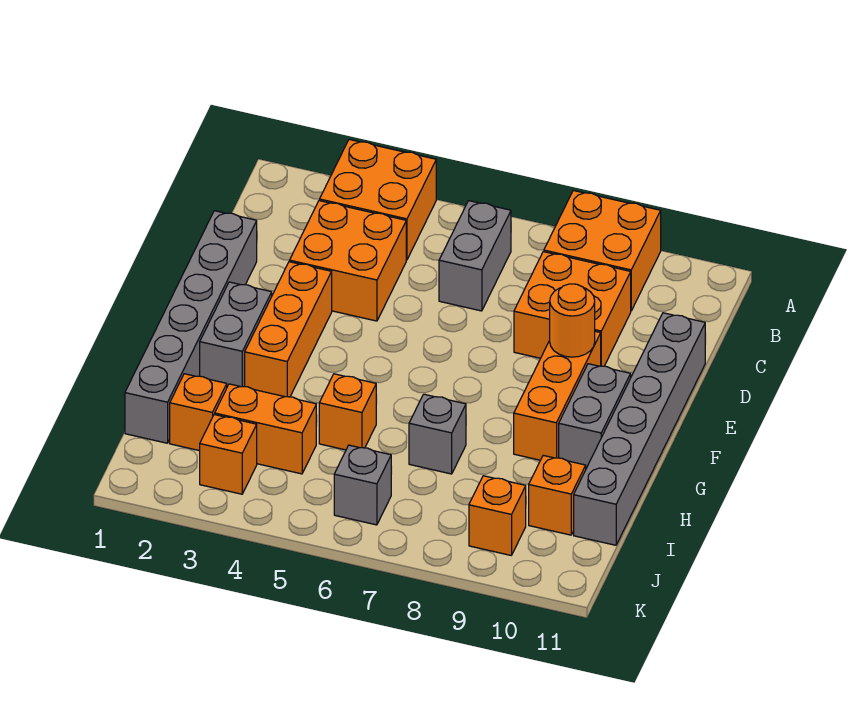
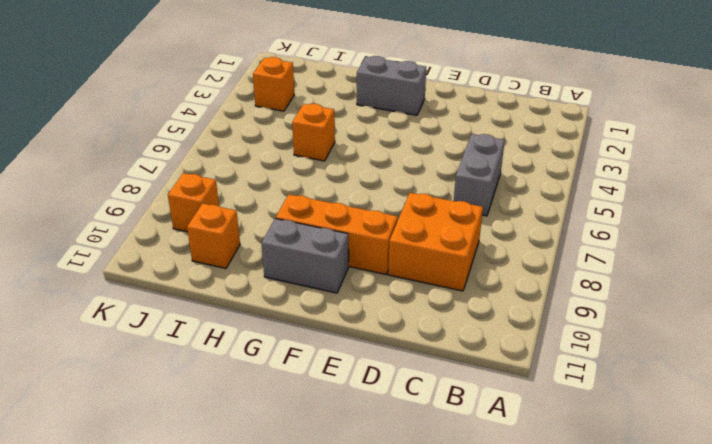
grey brick C5:C6 level 1 -> grey brick B6:C6 level 1
none -> orange brick A3:B4 level 1
none -> orange brick A8:B9 level 1
none -> orange brick C3:D4 level 1

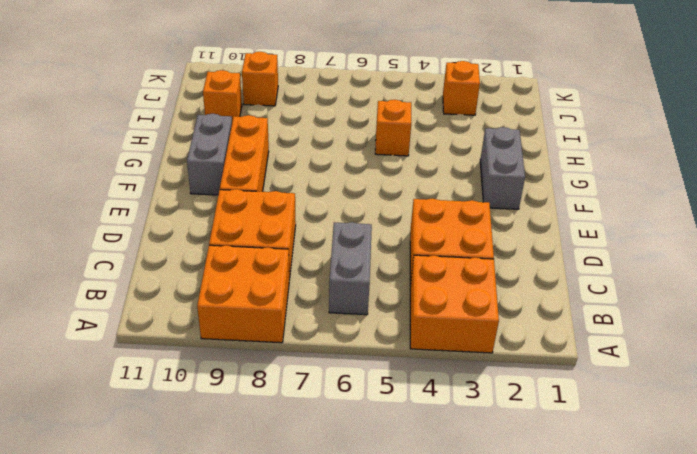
none -> grey brick D1:I1 level 1
none -> grey brick D11:I11 level 1
none -> orange brick E3:G3 level 1

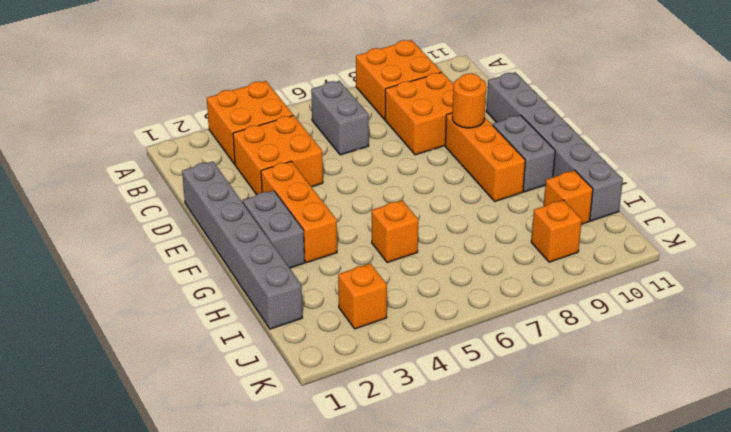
none -> grey brick H7 level 1
none -> orange brick I2 level 1
none -> orange brick I3:I4 level 1

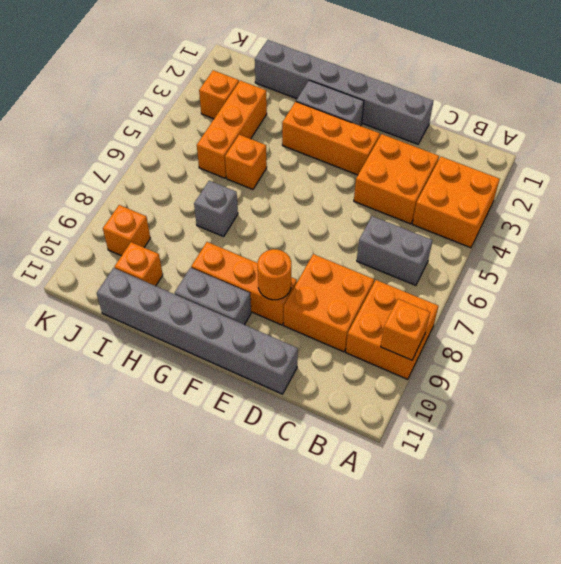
orange brick A9 level 2 -> orange brick I2 level 1
orange brick I3:I5 level 1 -> orange brick I3:I4 level 1
none -> grey brick J6 level 1

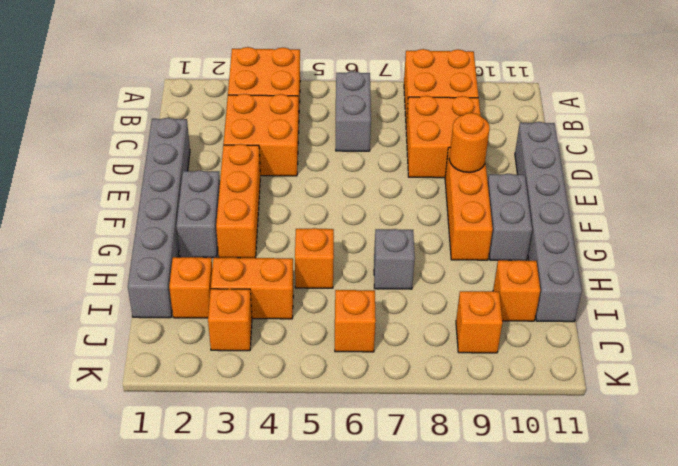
orange brick J6 level 1 -> grey brick J6 level 1

